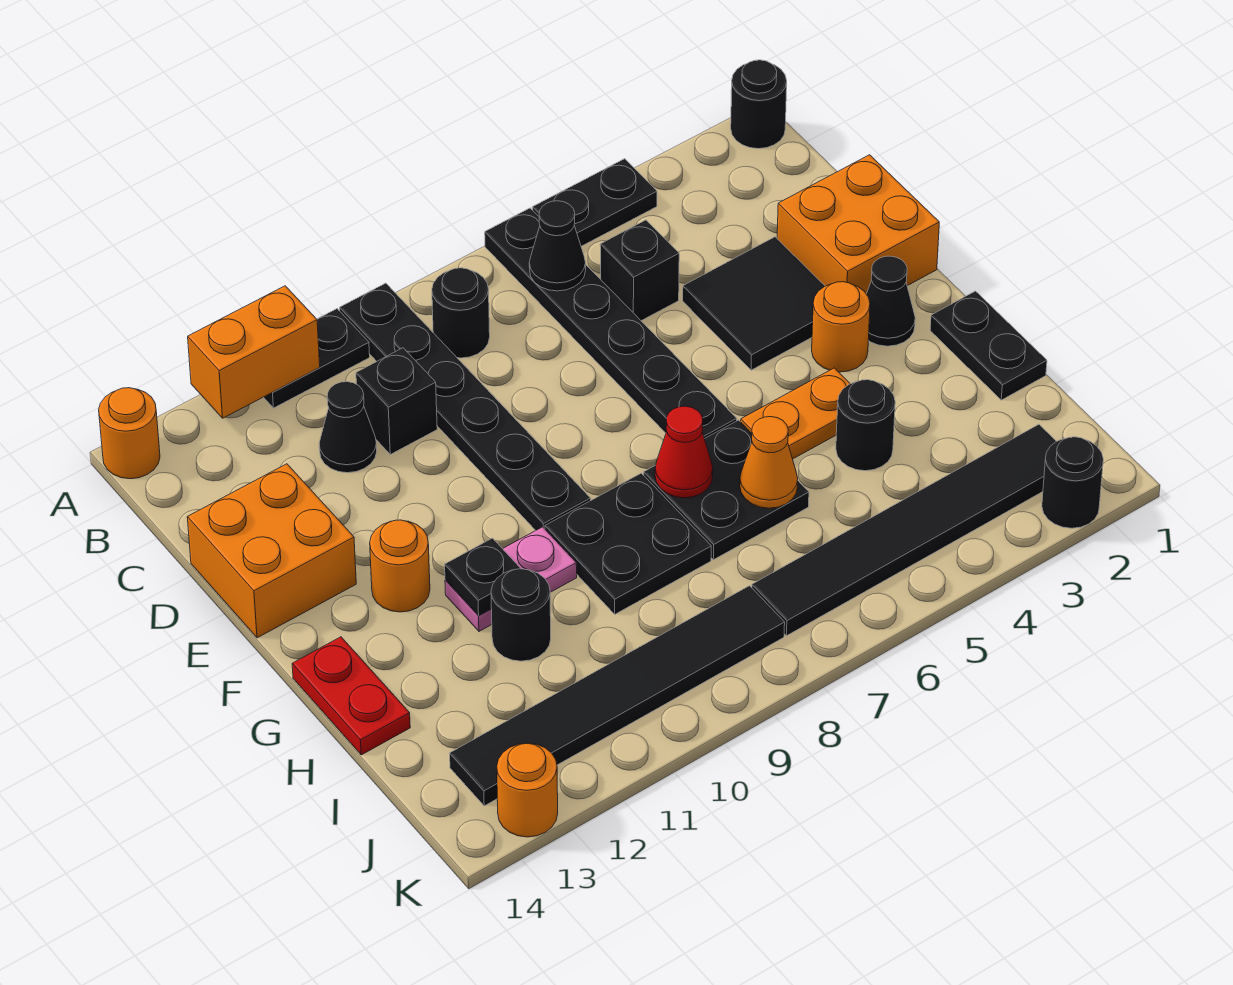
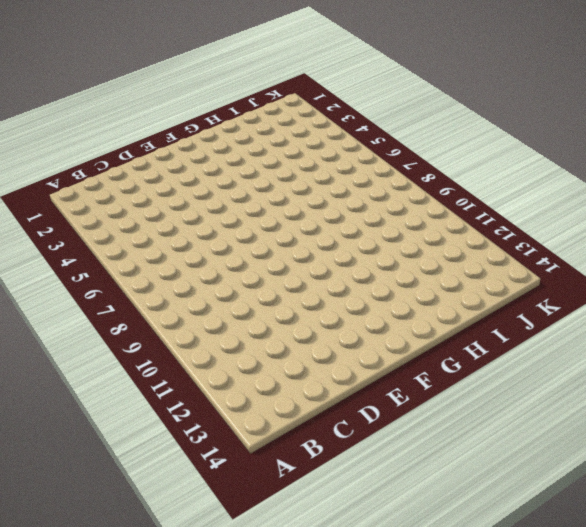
none -> black round brick A1 level 1
none -> black plate A4:A5 level 1
none -> black plate A6:F6 level 1
none -> black plate A9:F9 level 1

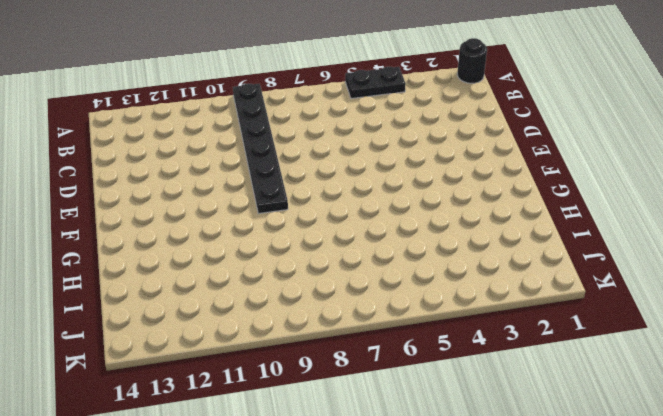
none -> black plate A6:F6 level 1
none -> black plate A10:A11 level 1
none -> orange round brick A14 level 1
none -> black round brick B8 level 1

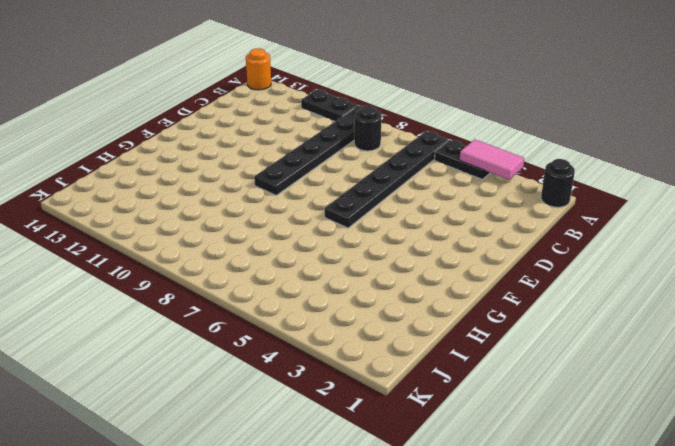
pink tile A3:A4 level 2 -> none
none -> black brick C5 level 1
none -> black brick C10 level 1
none -> black cone C11 level 1
none -> orange brick D1:E2 level 1

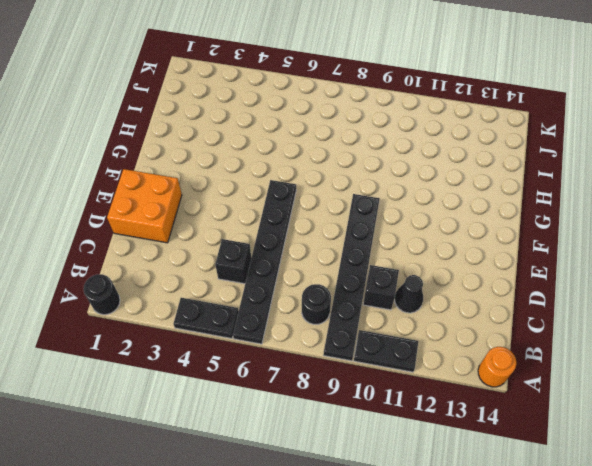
none -> black tile D3:E4 level 1
none -> orange brick D13:E14 level 1
none -> black cone F2 level 1
none -> orange round brick F3 level 1

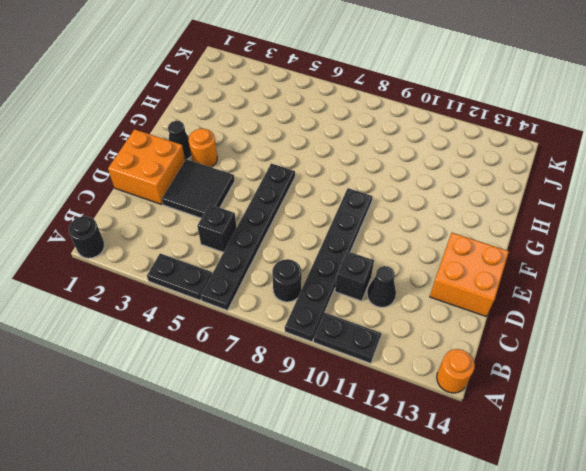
none -> orange round brick F12 level 1
none -> black plate G1:H1 level 1
none -> orange plate G4:G5 level 1
none -> black plate G6:H7 level 1

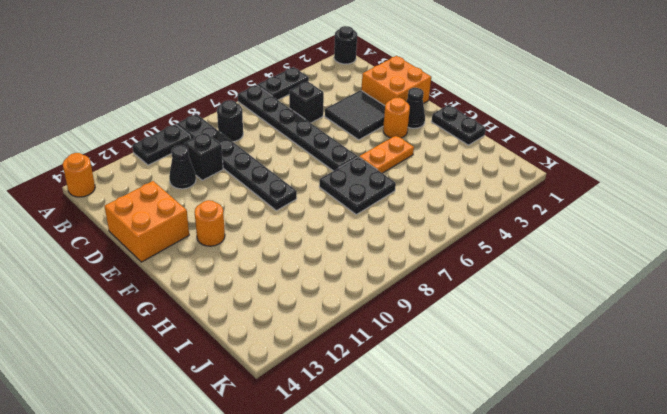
none -> black plate G8:H9 level 1
none -> pink plate G10:G11 level 1
none -> red plate G14:H14 level 1
none -> black round brick H4 level 1

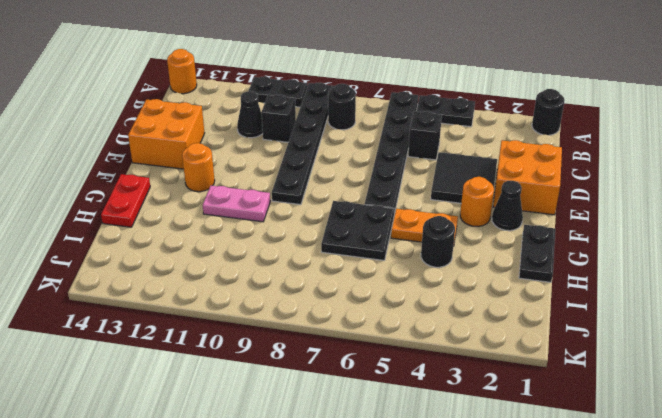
none -> black plate G8:H9 level 1
none -> black round brick H11 level 1
none -> black tile J2:J7 level 1
none -> black tile J8:J13 level 1

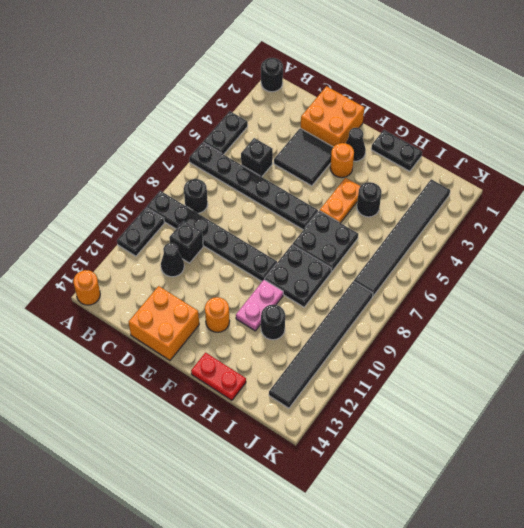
none -> black round brick K2 level 1
none -> orange round brick K13 level 1
none -> orange brick A11:A12 level 2
none -> black cone B6 level 2

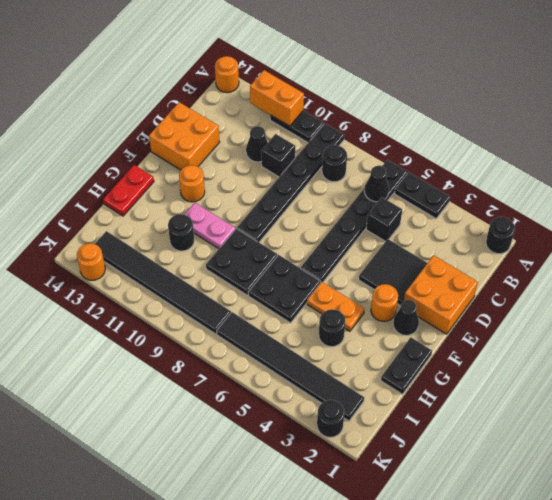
none -> red cone G7 level 2
none -> black plate G11 level 2
none -> orange cone H6 level 2

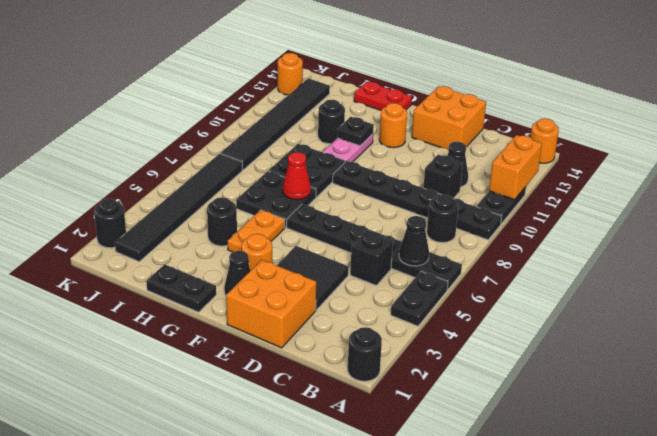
none -> orange cone H6 level 2

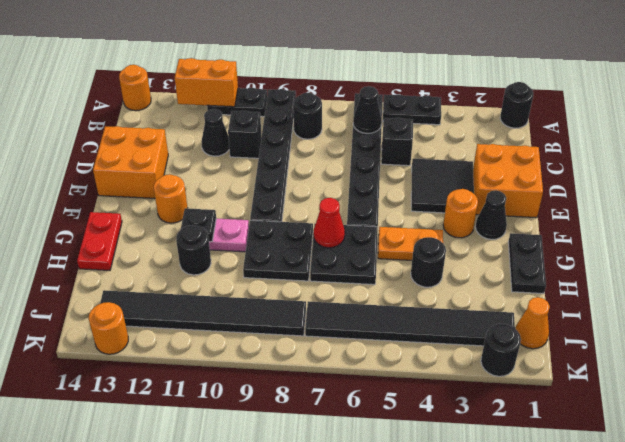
orange cone J1 level 1 -> orange cone H6 level 2

